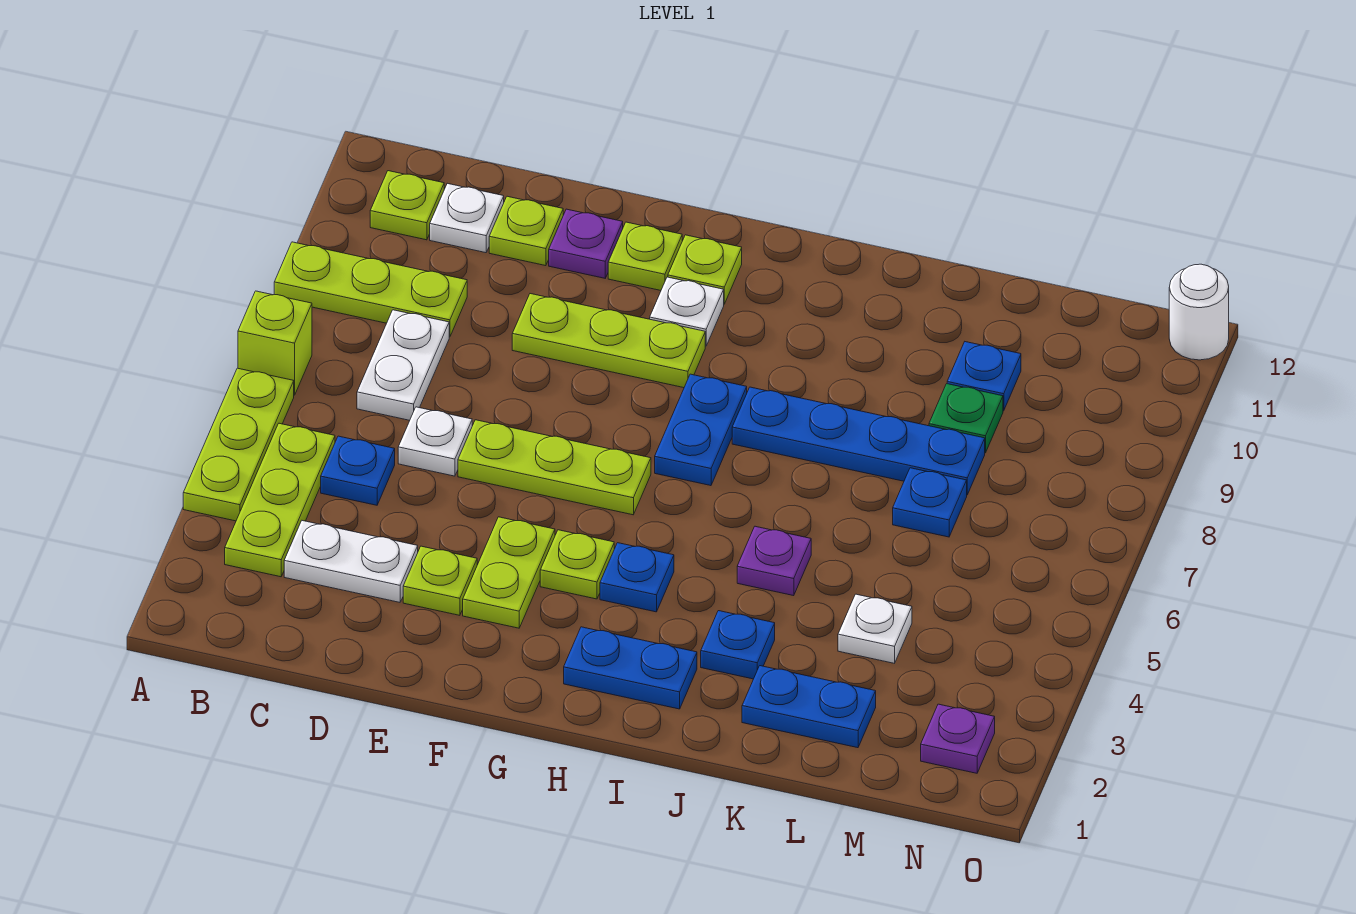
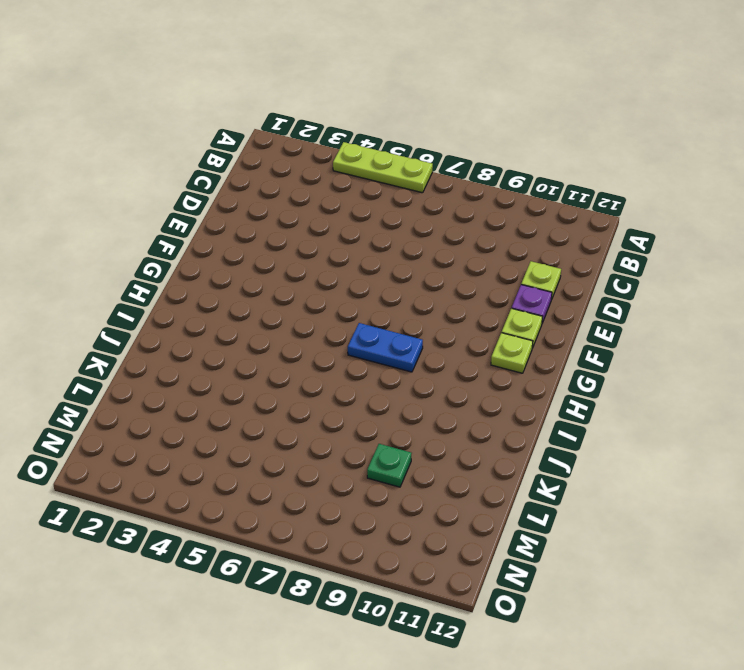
none -> lime brick A7 level 1
none -> lime plate A9:C9 level 1
none -> lime plate B3:B5 level 1
none -> lime plate B11 level 1

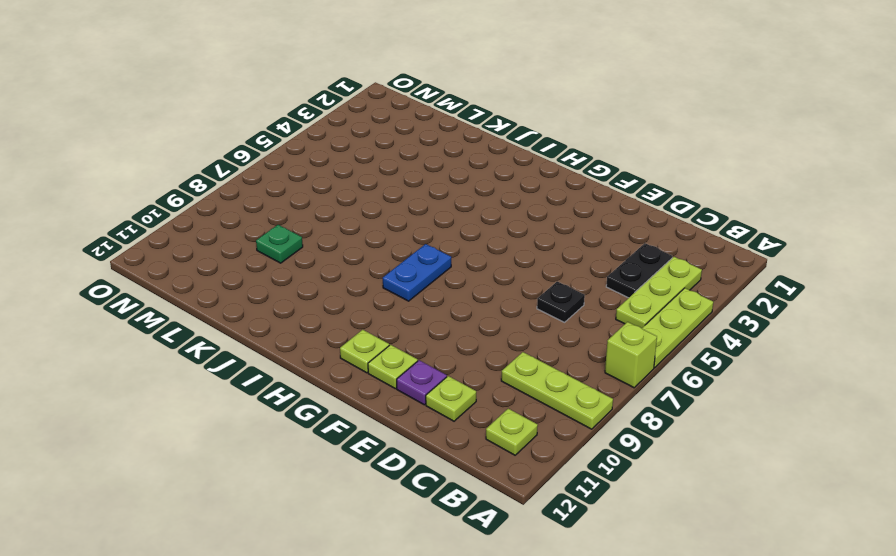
black plate C3:C4 level 1 -> white plate C3:D3 level 1
black plate D6 level 1 -> white plate D6 level 1
none -> blue plate C5 level 1
none -> white plate C7:C8 level 1
none -> white plate C11 level 1
none -> lime plate E3 level 1

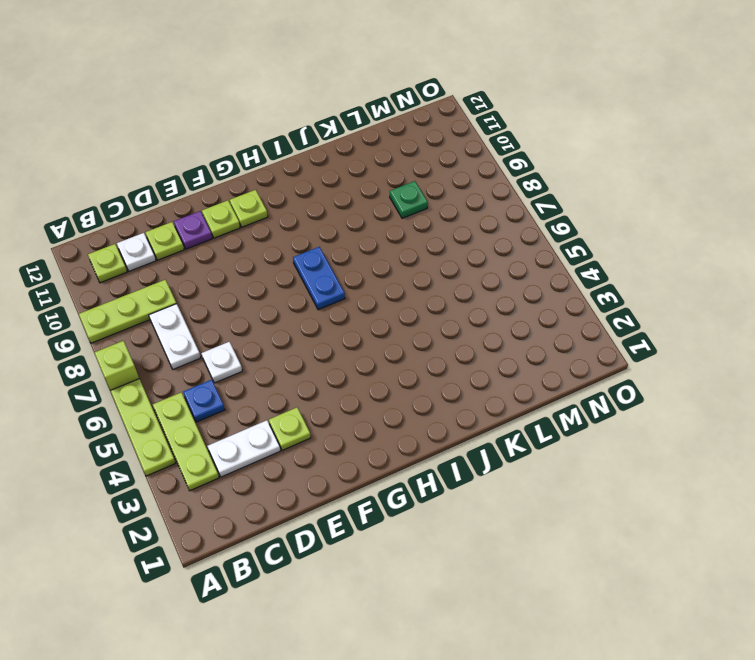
none -> lime plate E6:G6 level 1
none -> lime plate E9:G9 level 1
none -> lime plate F3:F4 level 1
none -> lime plate G4 level 1

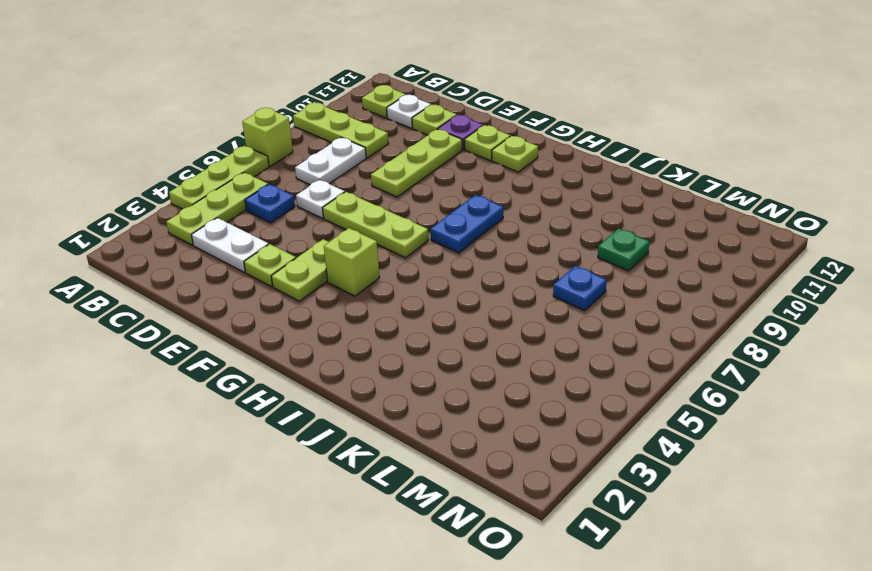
lime plate E8:E10 level 1 -> lime plate E9:G9 level 1
lime brick G4 level 1 -> lime plate G4 level 1
none -> white plate G10 level 1
none -> blue plate H2:I2 level 1
none -> blue plate H4 level 1
none -> blue plate I8:L8 level 1

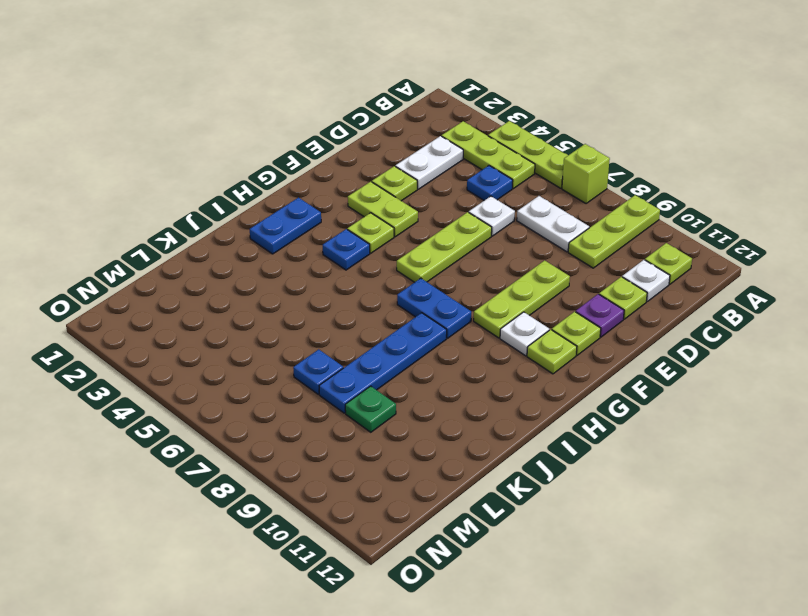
none -> blue plate J3 level 1
none -> purple plate J5 level 1
none -> blue plate K2:L2 level 1
none -> white plate L4 level 1

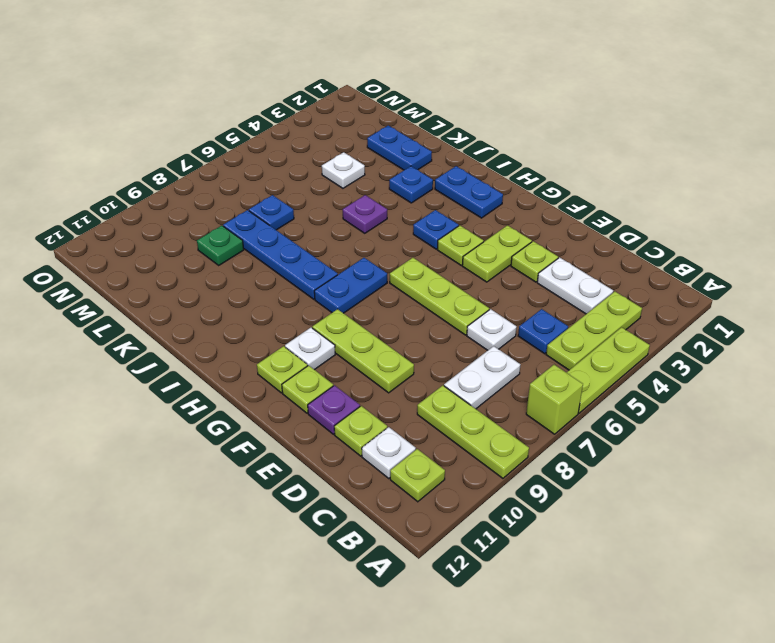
none -> blue plate L10 level 1
none -> purple plate N2 level 1
none -> white round brick O12 level 1

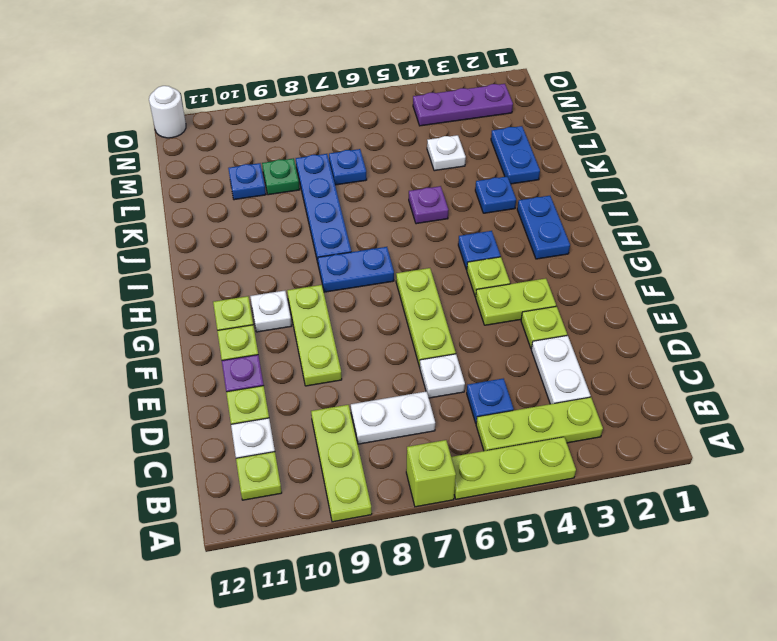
purple plate N2:N4 level 1 -> purple plate N2 level 1

